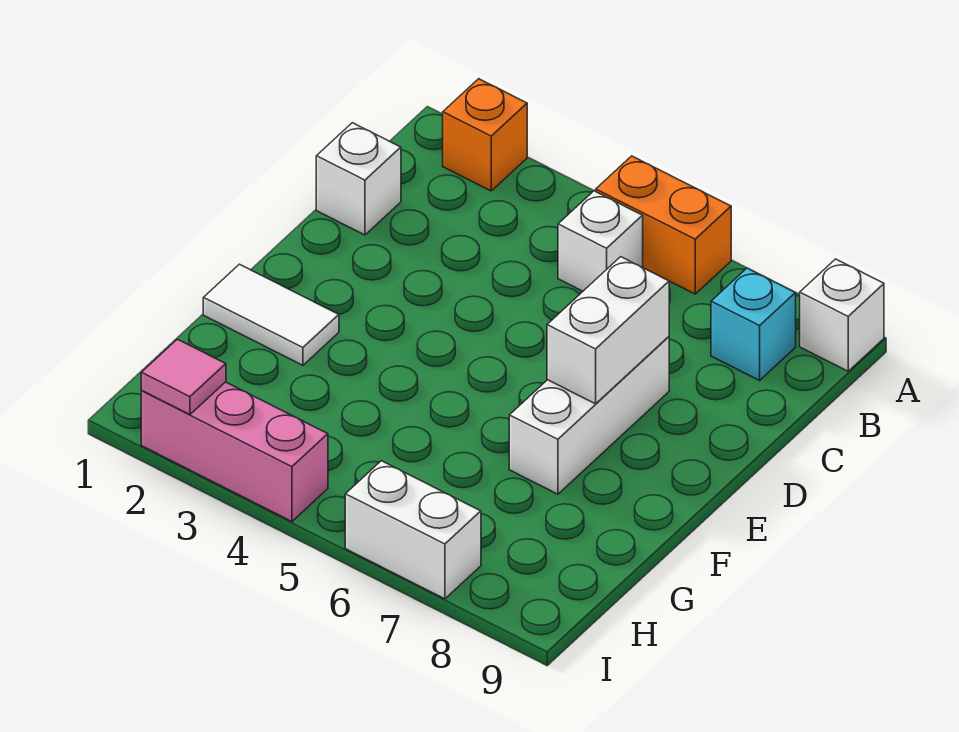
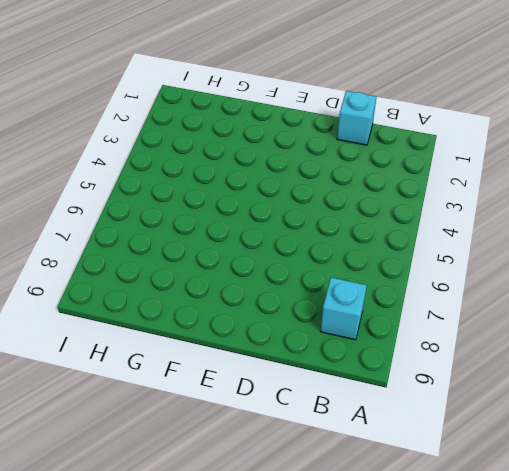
cyan brick C1 level 1 -> white brick C1 level 1
none -> orange brick A2 level 1
none -> orange brick A5:A6 level 1
none -> white brick A9 level 1

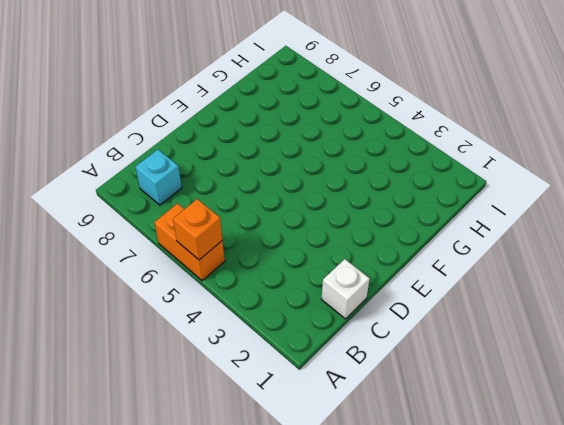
orange brick A5 level 2 -> orange brick A2 level 1
none -> white brick A9 level 1
none -> white brick B5 level 1
none -> white brick D7:F7 level 1

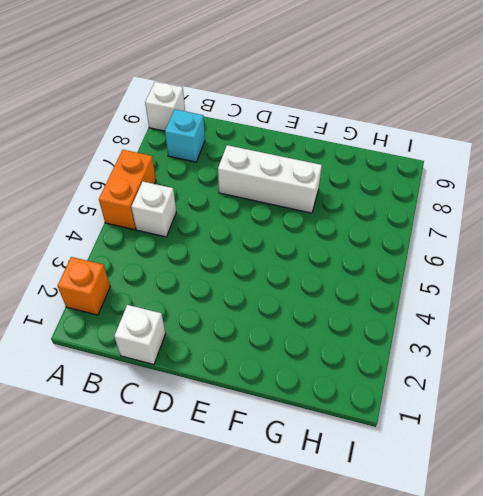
none -> white tile F1:F2 level 1
none -> pink brick I2:I4 level 1
none -> white brick I6:I7 level 1

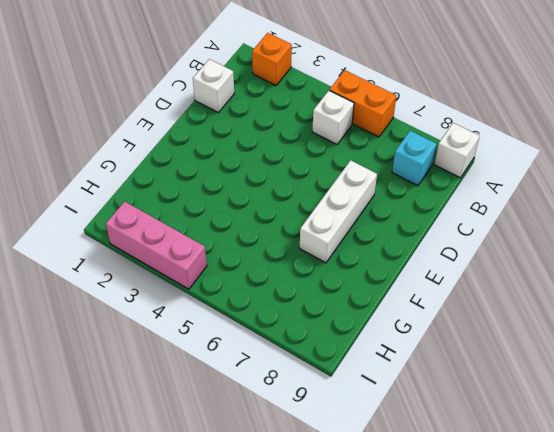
none -> white tile F1:F2 level 1
none -> white brick I6:I7 level 1
none -> white brick D7:E7 level 2

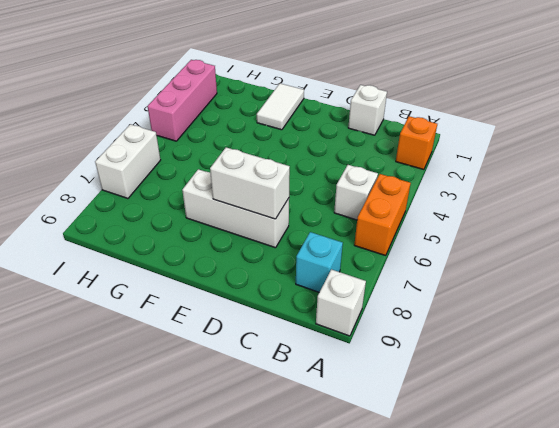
none -> pink tile I2 level 2

